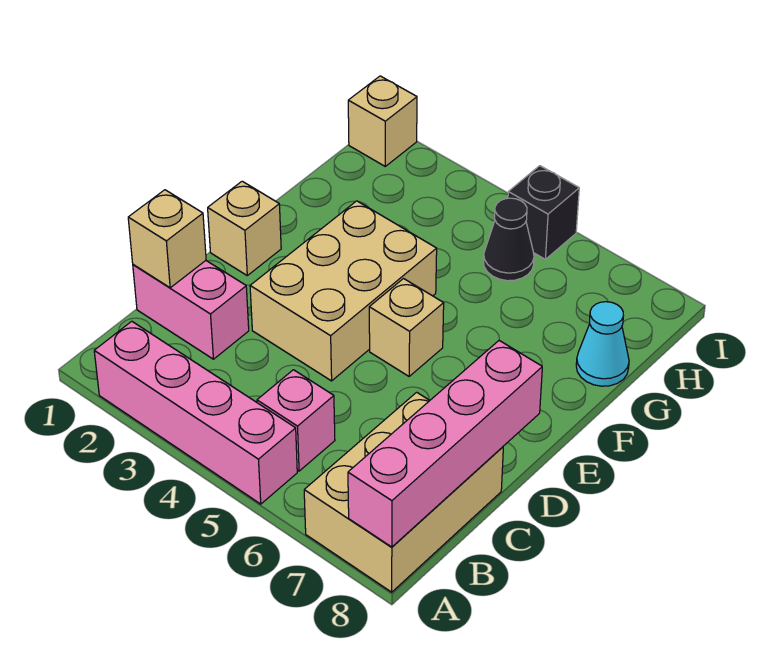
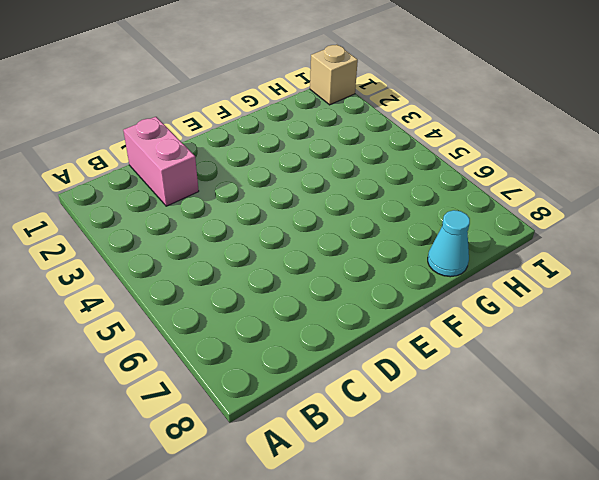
none -> pink brick A2:A5 level 1
none -> tan brick A7:C8 level 1
none -> pink brick B5 level 1

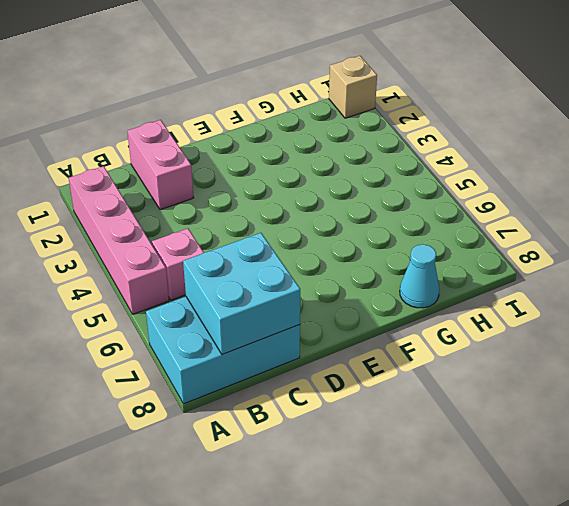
cyan brick A7:C8 level 1 -> tan brick A7:C8 level 1
cyan brick B7:C8 level 2 -> pink brick A8:D8 level 2
none -> tan brick D3:F4 level 1
none -> tan brick E1 level 1
none -> tan brick E5 level 1

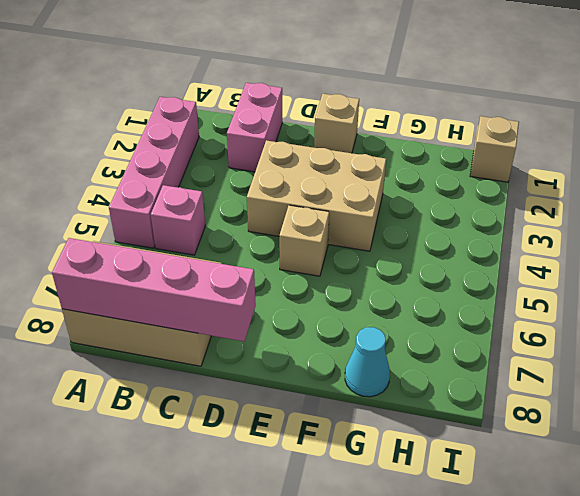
none -> black cone H5 level 1
none -> black brick I5 level 1
none -> tan brick C1 level 2

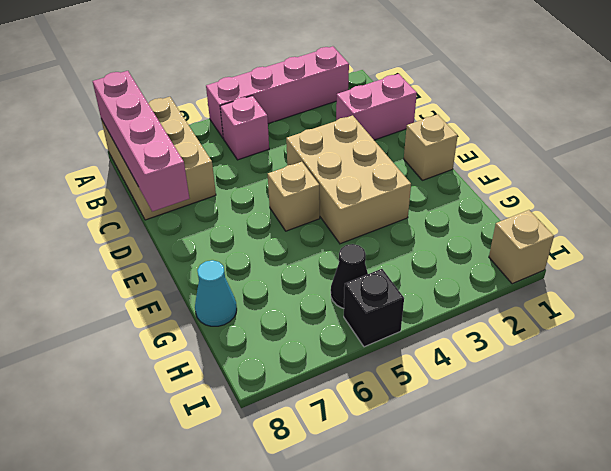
none -> tan brick C1 level 2

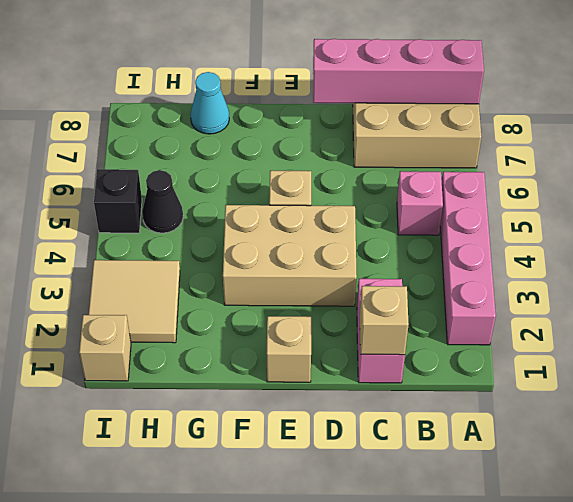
tan tile H2:I3 level 1 -> none

